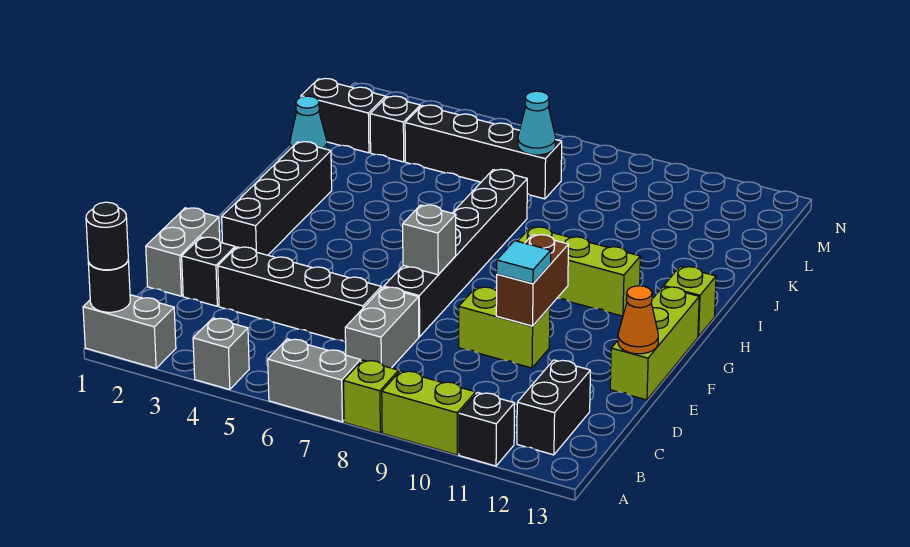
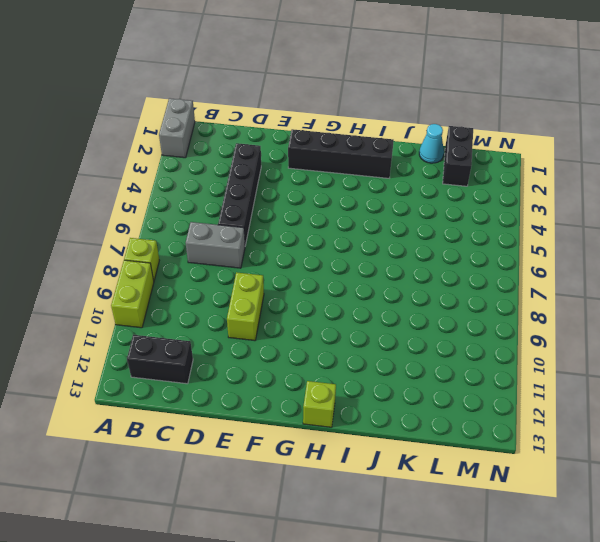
none -> grey brick A4 level 1
none -> grey brick A6:A7 level 1
none -> black brick A11 level 1

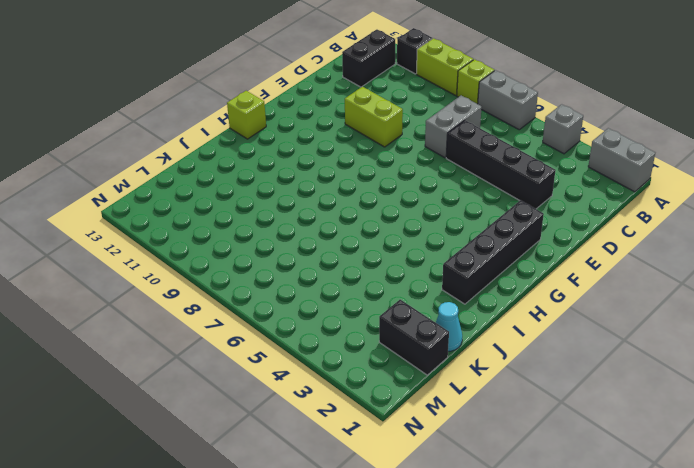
none -> grey brick D1:E1 level 1
none -> black brick D2 level 1
none -> black brick E7:J7 level 1

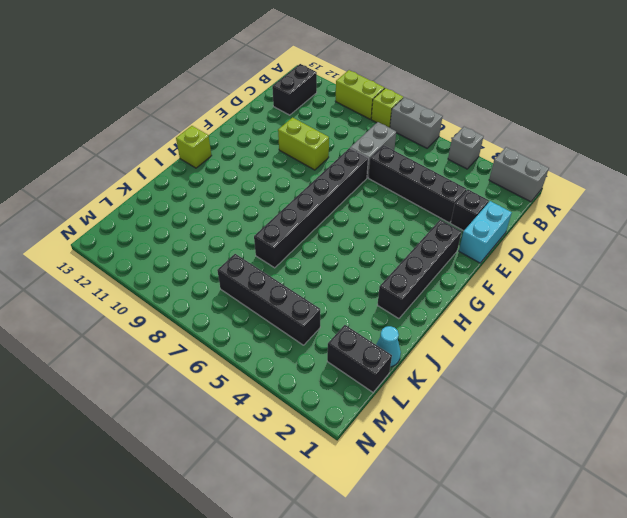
cyan brick D1:E1 level 1 -> grey brick D1:E1 level 1
none -> black brick A11 level 1
none -> lime brick E13:G13 level 1
none -> lime brick H9:H11 level 1

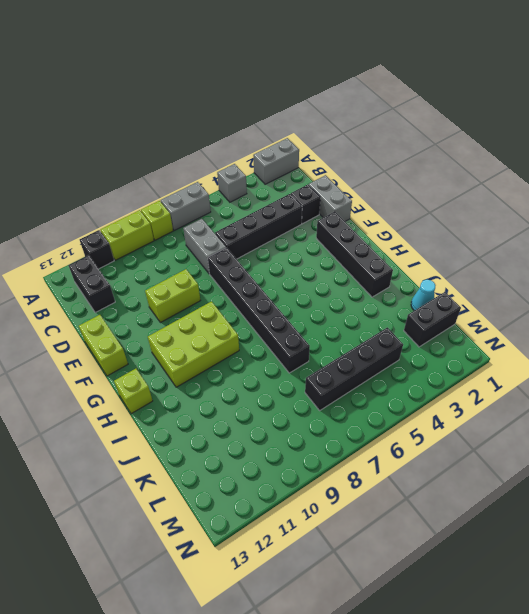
lime brick E13:F13 level 1 -> lime brick E13:G13 level 1
lime brick G9:H11 level 1 -> lime brick H9:H11 level 1
none -> black brick L3 level 1
none -> black round brick A1 level 2
none -> brown brick E10:F10 level 2

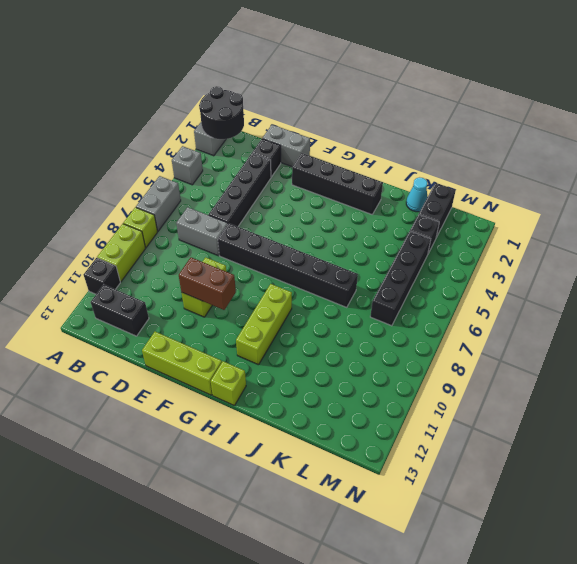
black round brick A1:B2 level 2 -> black round brick A1 level 2
none -> orange cone E13 level 2
none -> grey brick F7 level 2
none -> cyan cone L7 level 2

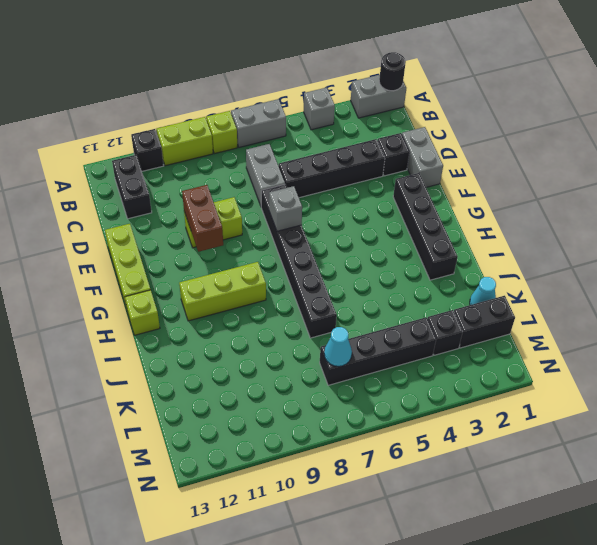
none -> orange cone E13 level 2
none -> black round brick A1 level 3
none -> cyan tile E10 level 3

